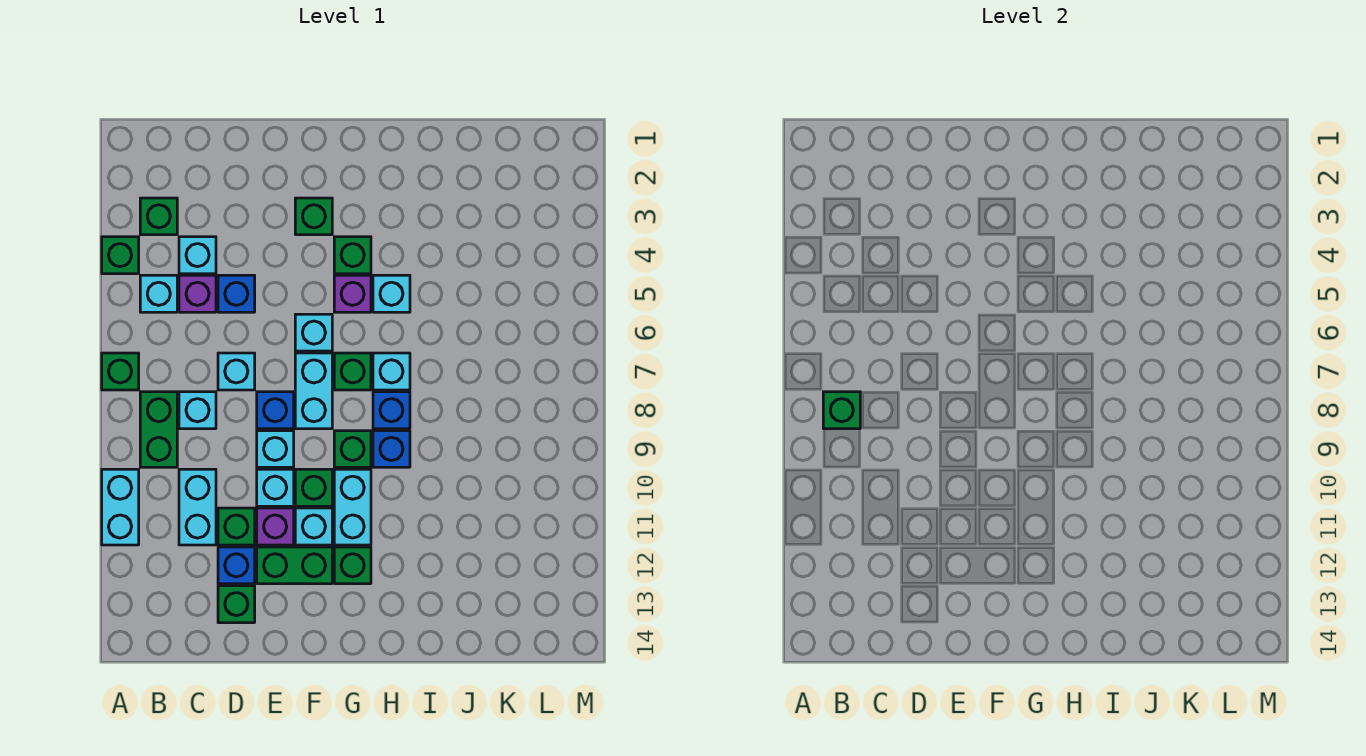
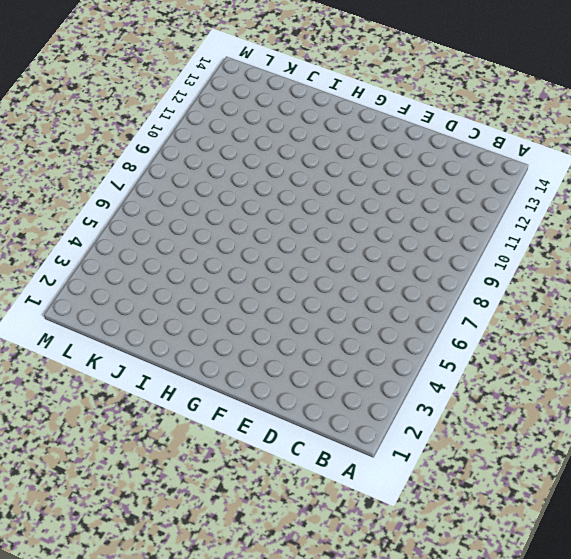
none -> green brick A4 level 1
none -> green brick A7 level 1
none -> cyan brick A10:A11 level 1
none -> green brick B3 level 1

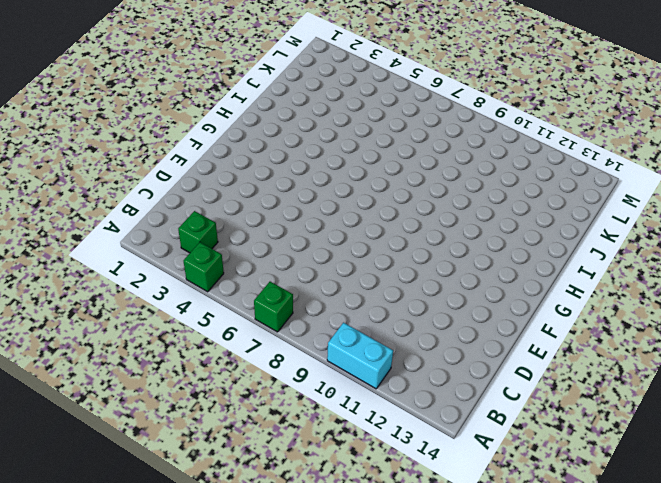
none -> cyan brick B5 level 1
none -> green brick B8:B9 level 1
none -> cyan brick C4 level 1
none -> purple brick C5 level 1

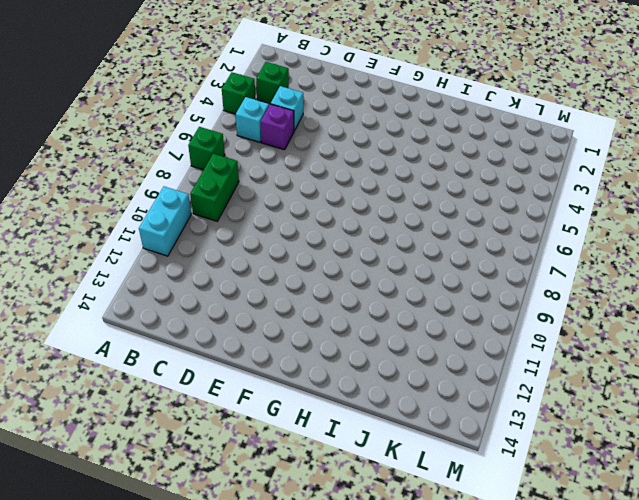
none -> cyan brick C8 level 1
none -> cyan brick C10:C11 level 1
none -> blue brick D5 level 1
none -> cyan brick D7 level 1

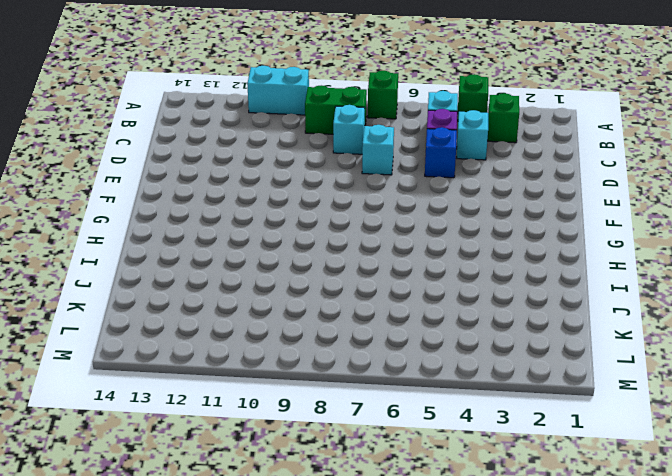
none -> cyan brick C10:C11 level 1
none -> green brick D11 level 1
none -> blue brick D12 level 1
none -> green brick D13 level 1

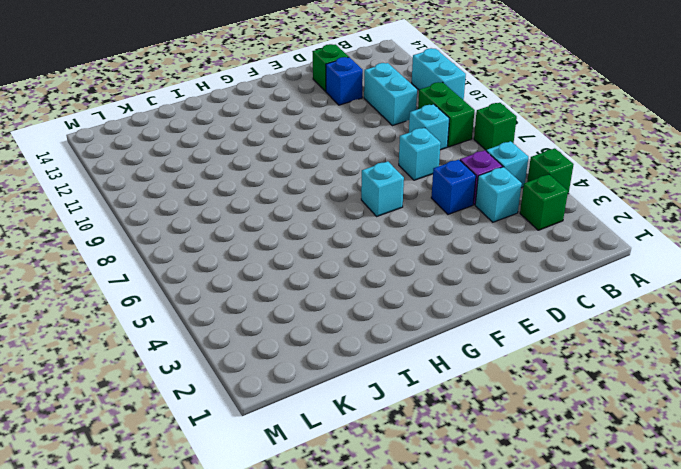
none -> green brick D11 level 1
none -> blue brick E8 level 1
none -> cyan brick E9 level 1
none -> cyan brick E10 level 1

